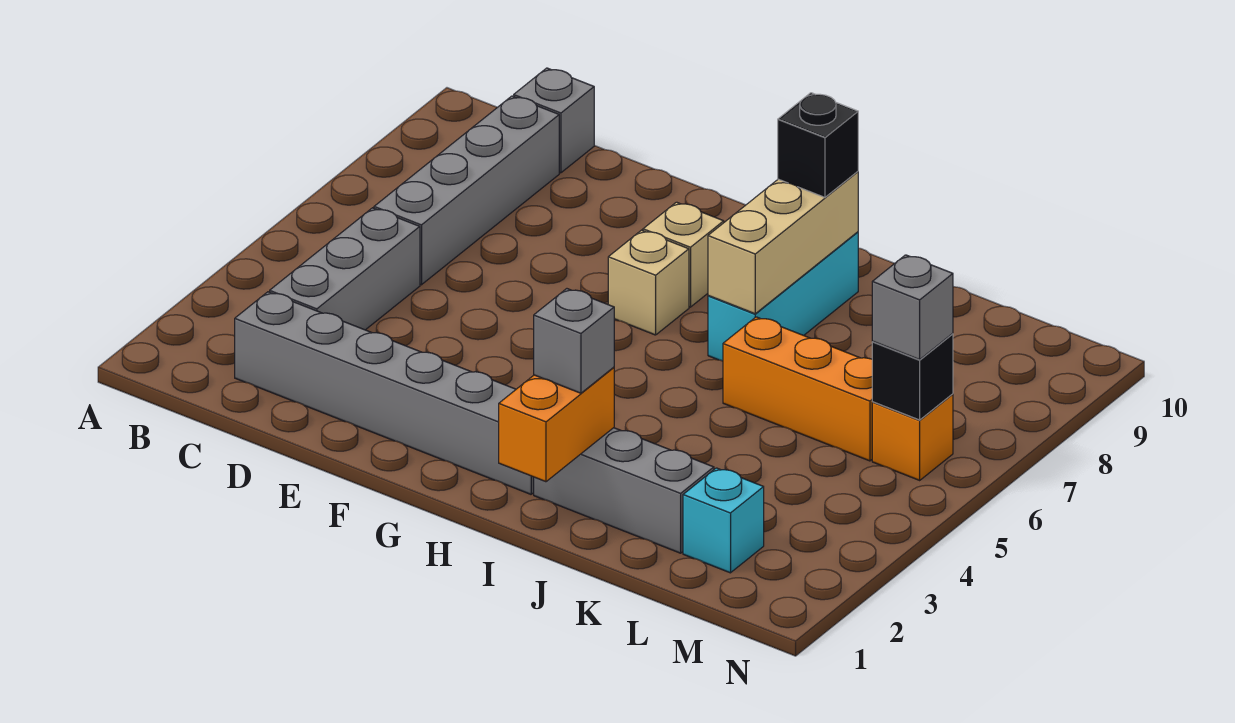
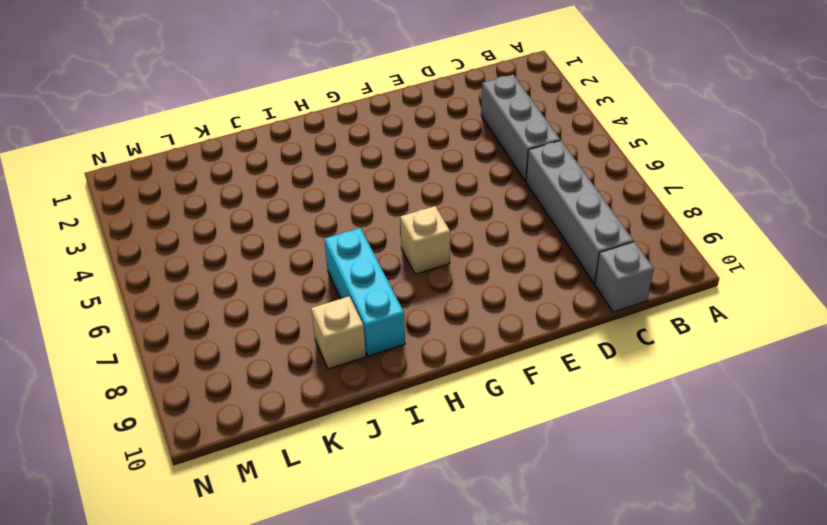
tan brick J9 level 1 -> tan brick G8 level 1
none -> grey brick C2:H2 level 1
none -> grey brick I2:K2 level 1
none -> orange brick J6:L6 level 1

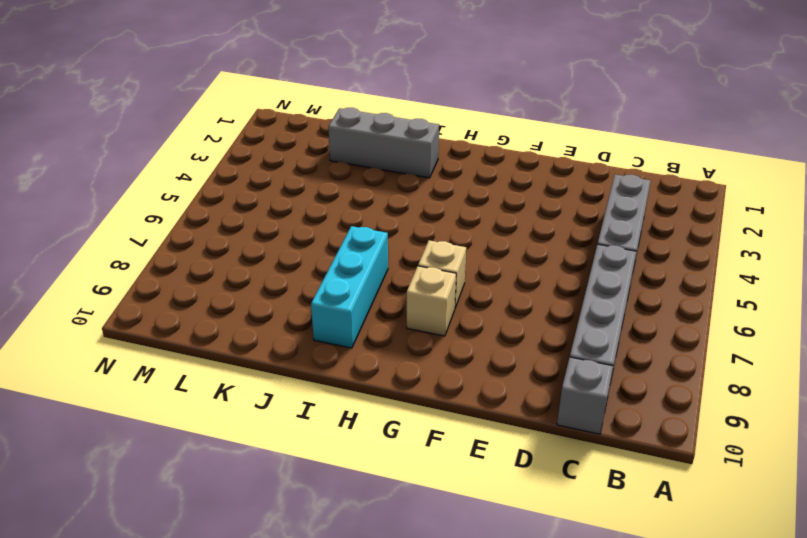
none -> grey brick C2:H2 level 1
none -> orange brick J6:L6 level 1
none -> cyan brick L2 level 1

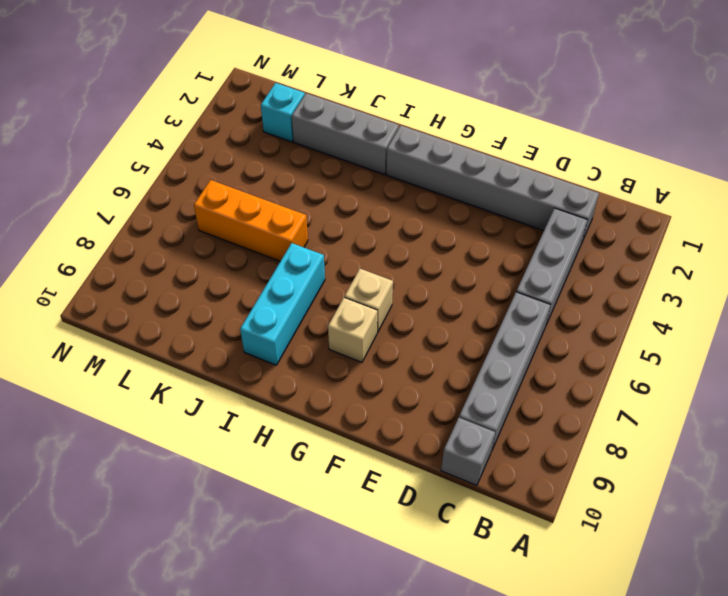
none -> orange brick M6 level 1
none -> orange brick I1:I2 level 2
none -> tan brick I7:I9 level 2

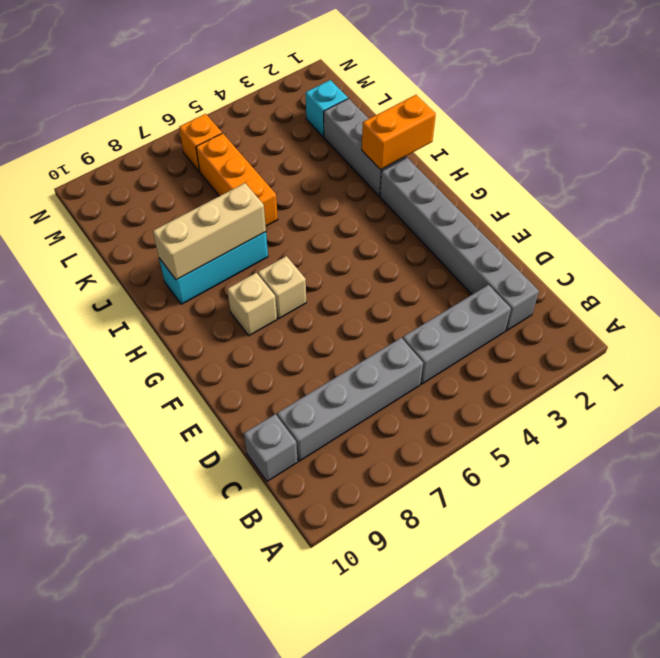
none -> black brick M6 level 2
none -> grey brick I2 level 3
none -> black brick I9 level 3

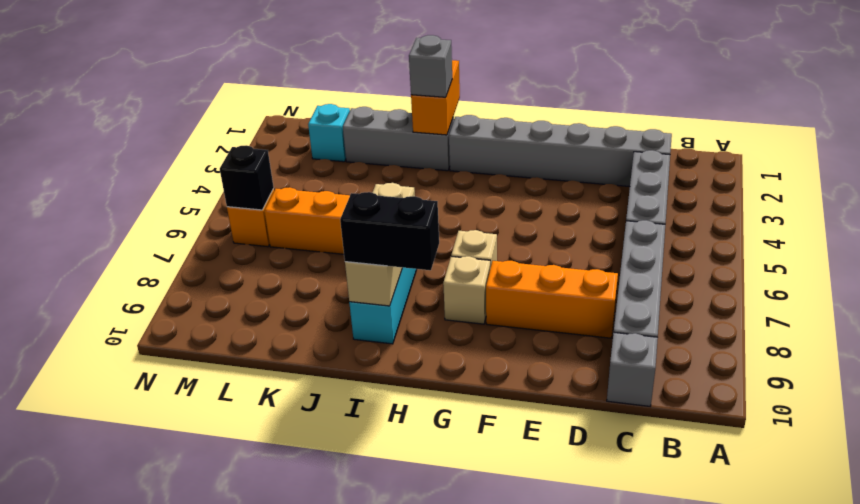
orange brick D8:F8 level 1 -> none
black brick H9:I9 level 3 -> black brick I9 level 3
none -> grey brick M6 level 3

